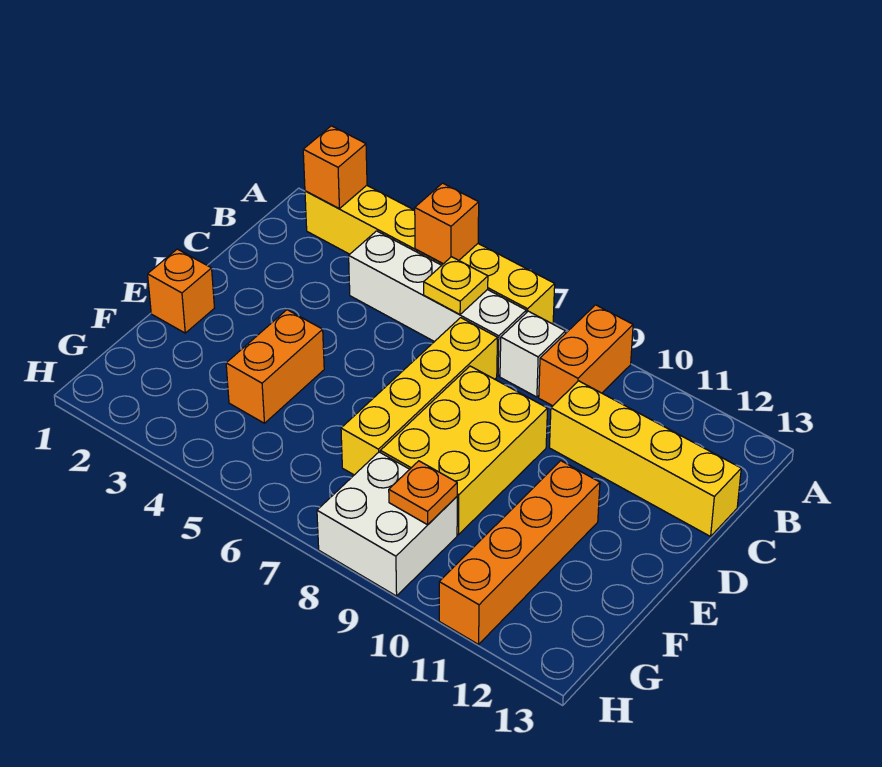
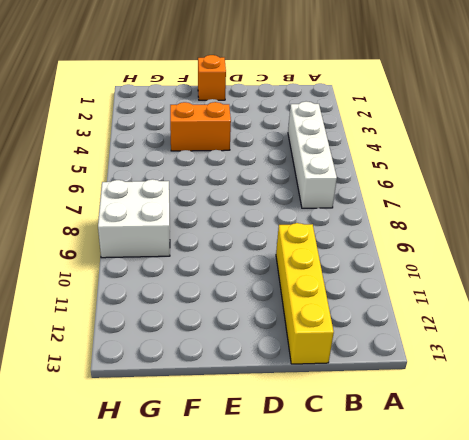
none -> yellow brick A2:A7 level 1
none -> orange brick A9:B9 level 1
none -> white brick B8 level 1

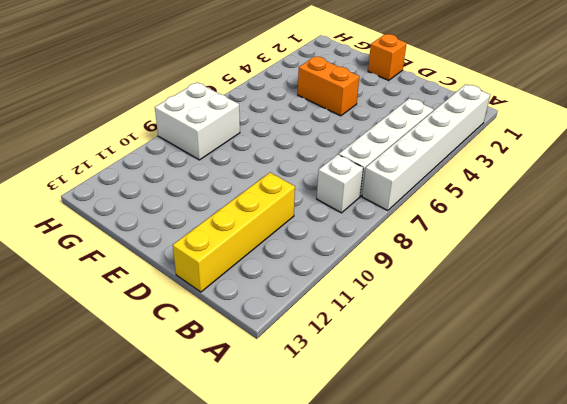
white brick A2:A7 level 1 -> yellow brick A2:A7 level 1
none -> orange brick A9:B9 level 1
none -> yellow brick C7:F7 level 1
none -> yellow brick D8:F9 level 1

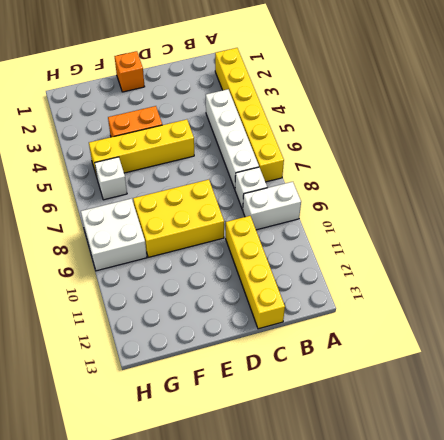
white brick A9:B9 level 1 -> orange brick A9:B9 level 1
yellow brick D5:G5 level 1 -> yellow brick C7:F7 level 1
white brick G6 level 1 -> none
none -> orange brick E11:H11 level 1
none -> orange brick A2 level 2
none -> orange brick A5 level 2

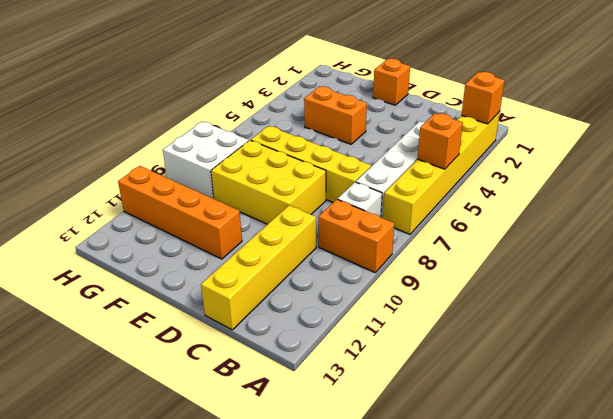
none -> yellow plate B6 level 2
none -> orange plate G9 level 2

